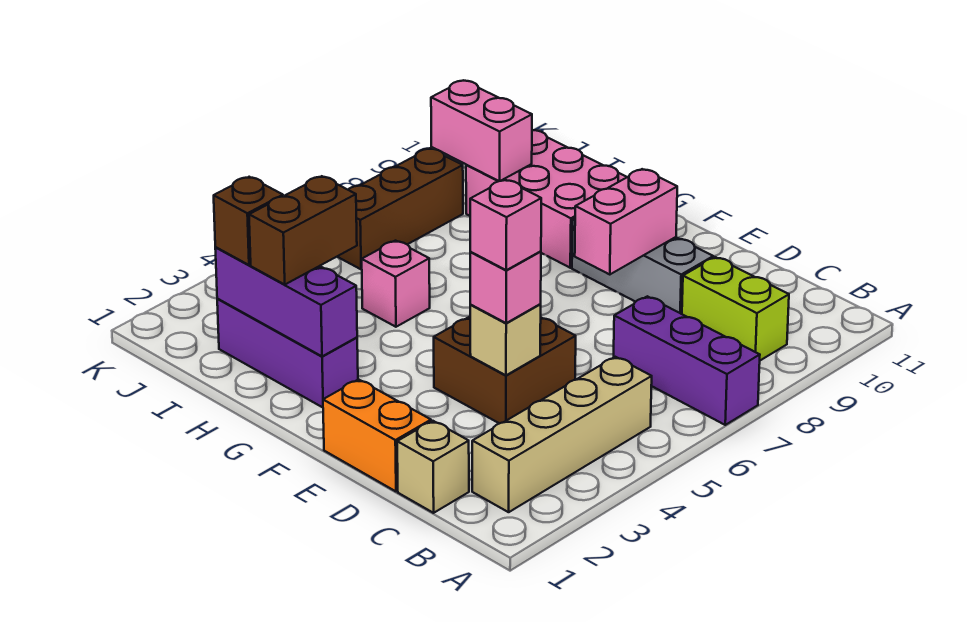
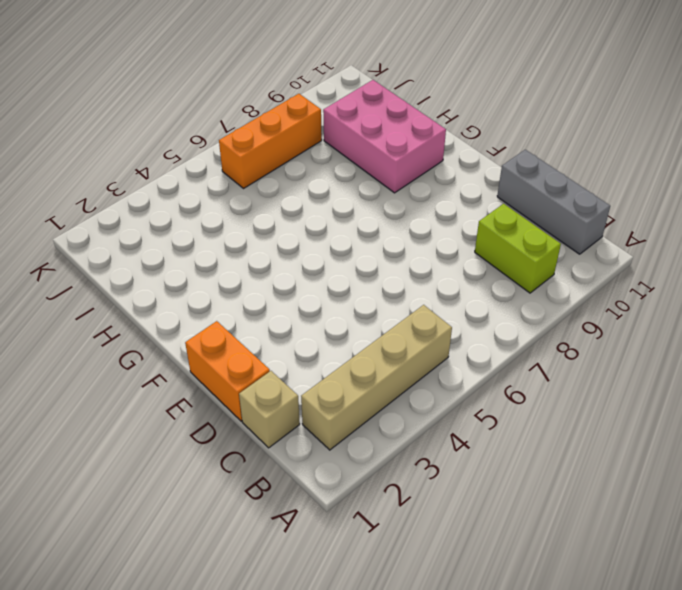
grey brick B11:D11 level 1 -> grey brick D9:F9 level 1
orange brick J6:J8 level 1 -> brown brick J6:J8 level 1
none -> purple brick A7:C7 level 1
none -> brown brick D4:E5 level 1
none -> purple brick G2:I2 level 1

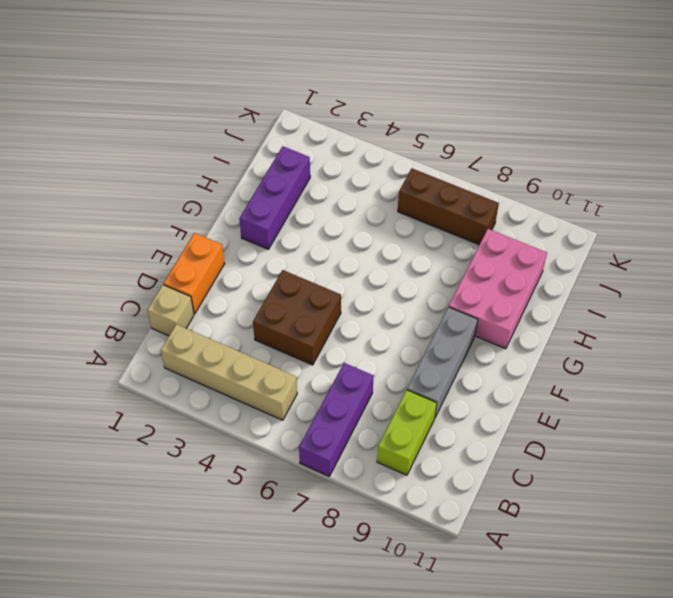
none -> pink brick H5 level 1
none -> tan brick D4 level 2
none -> pink brick E8:E9 level 2

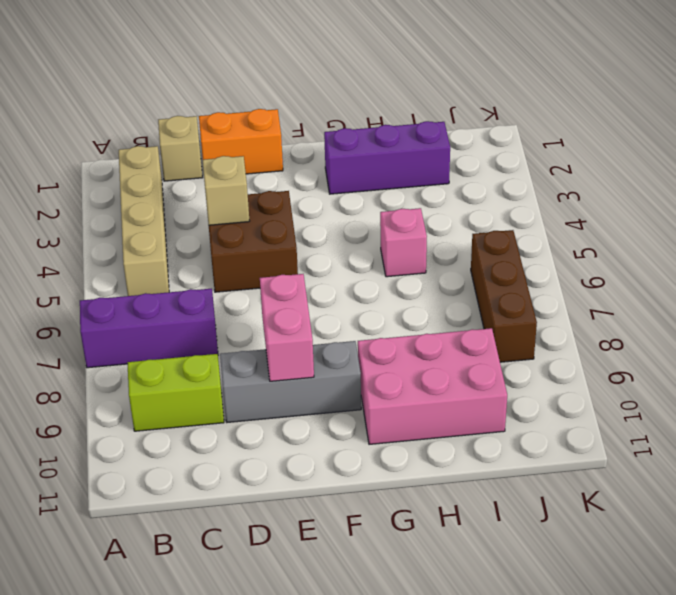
none -> purple brick G2:I2 level 2
none -> pink brick I9:J9 level 2
none -> pink brick D4 level 3

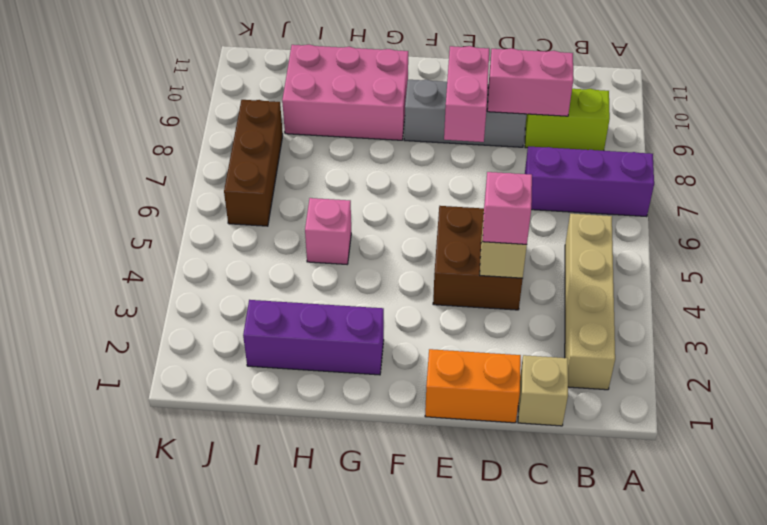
pink brick C9:D9 level 2 -> pink brick I9:J9 level 2
none -> purple brick G2:I2 level 2
none -> brown brick H2:H3 level 3
none -> brown brick I2 level 3

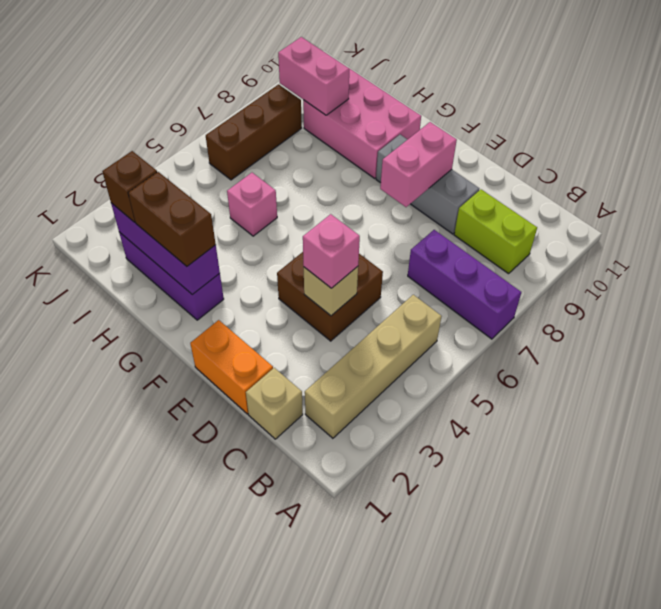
brown brick G2:H2 level 3 -> brown brick H2:H3 level 3
none -> pink brick D4 level 4

